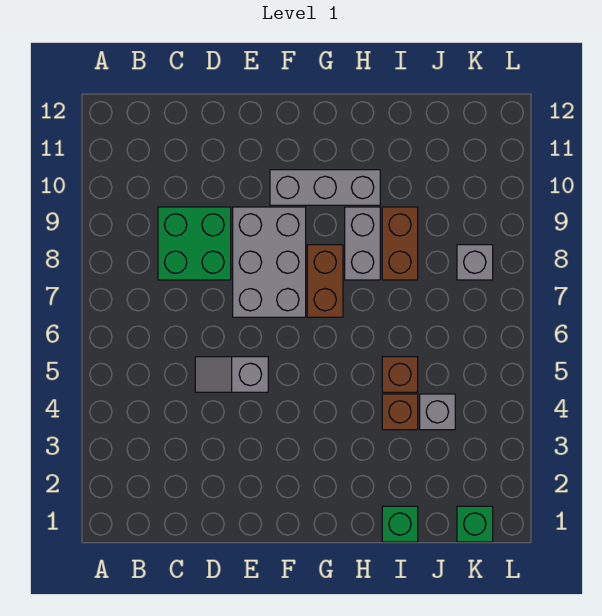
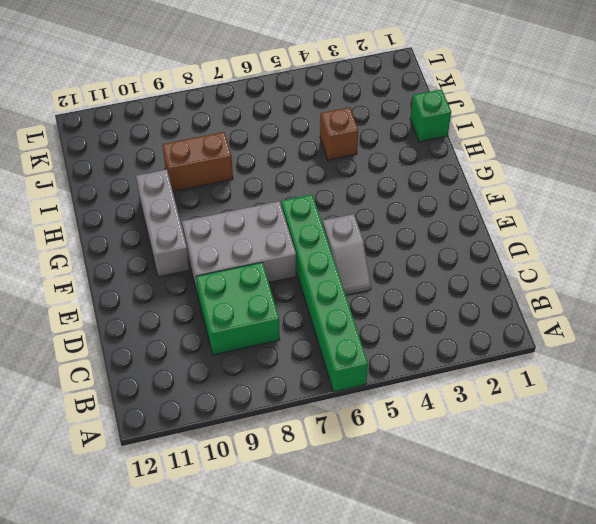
green brick A6:F6 level 1 -> none
none -> brown brick G7:G8 level 1
none -> grey brick H8:H9 level 1
none -> brown brick I5 level 1

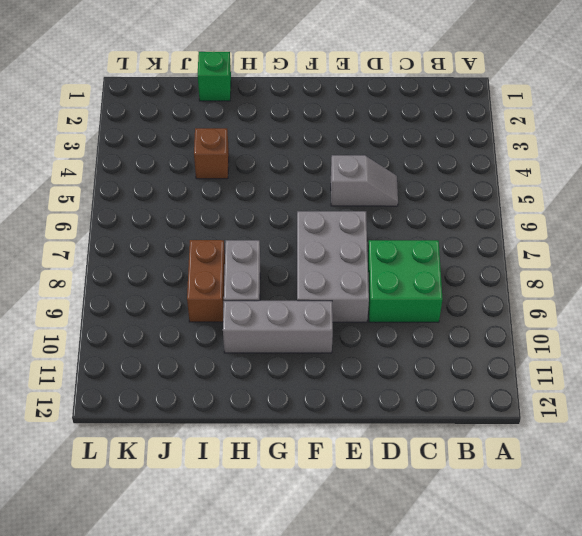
none -> brown brick G7:G8 level 1
none -> brown brick I5 level 1
none -> grey brick J4 level 1

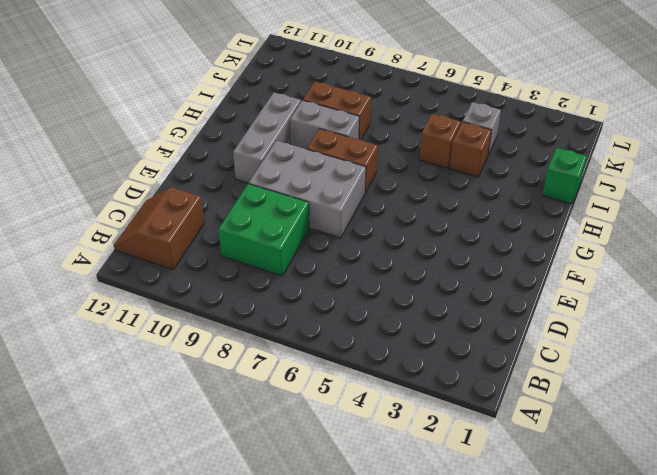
brown slope B11:C12 level 1 top 11 -> none
none -> grey slope D5:E5 level 1 top E
none -> green brick K1 level 1
none -> grey brick K8 level 1

